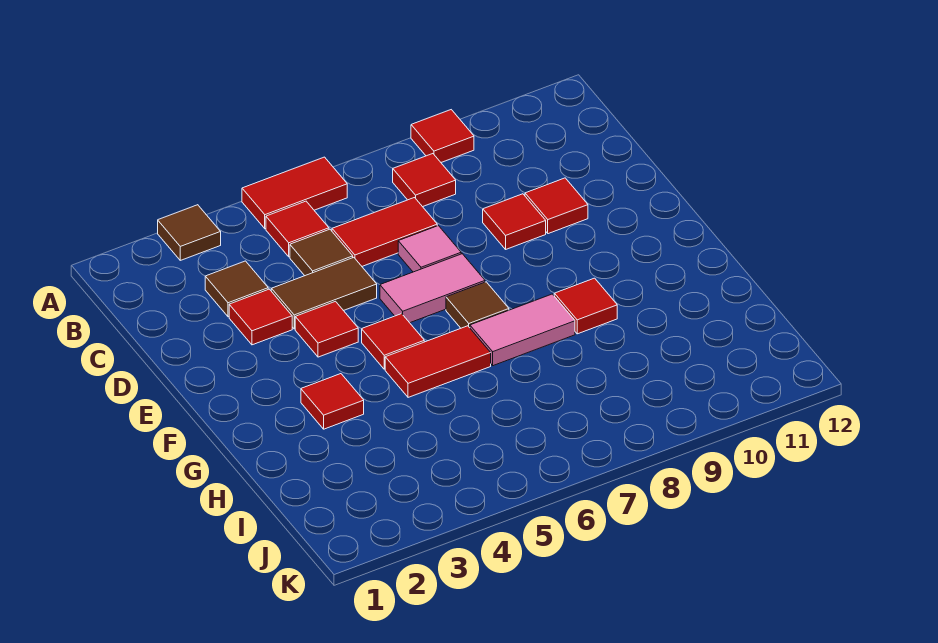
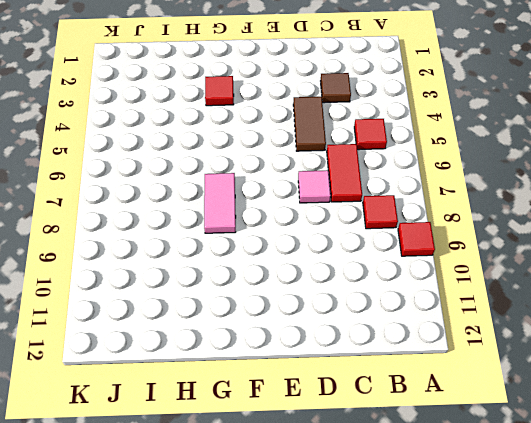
none -> brown tile A3 level 1
none -> red tile A5:A6 level 1
none -> brown tile C5 level 1

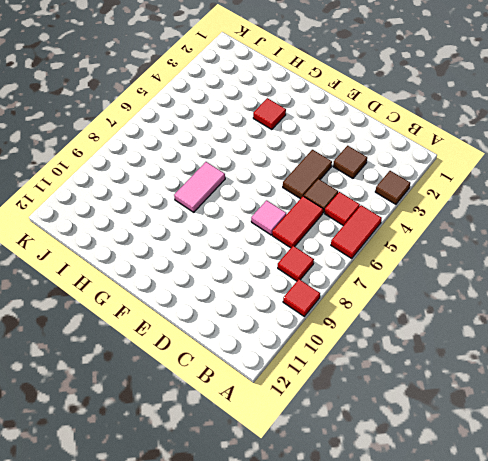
none -> red tile D3 level 1
none -> red tile D9 level 1
none -> red tile D10 level 1

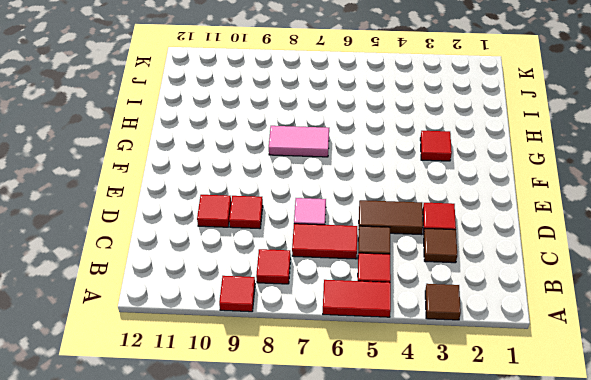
none -> red tile E4 level 1
none -> pink tile E6:E7 level 1
none -> red tile F5 level 1

